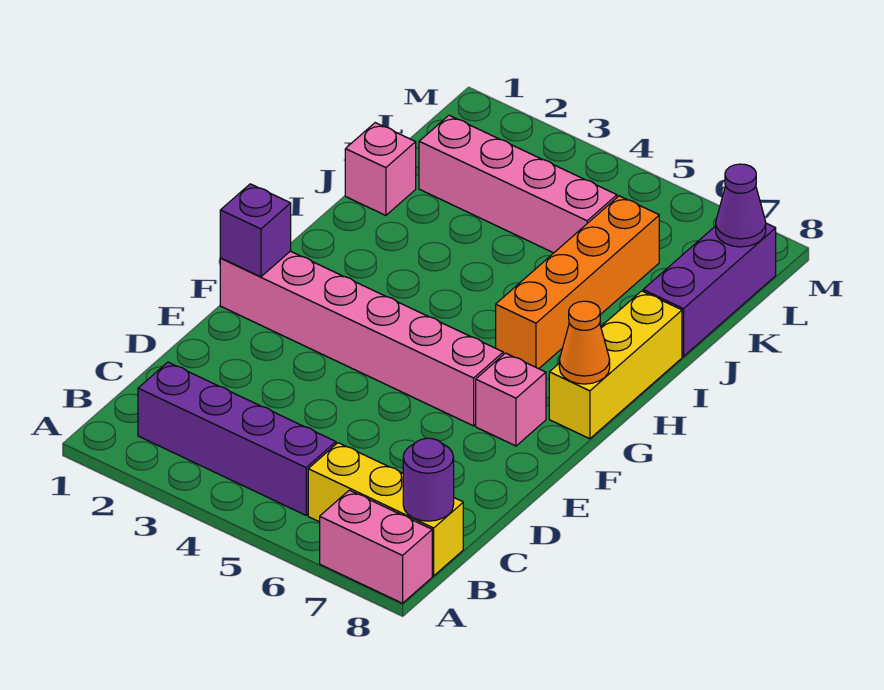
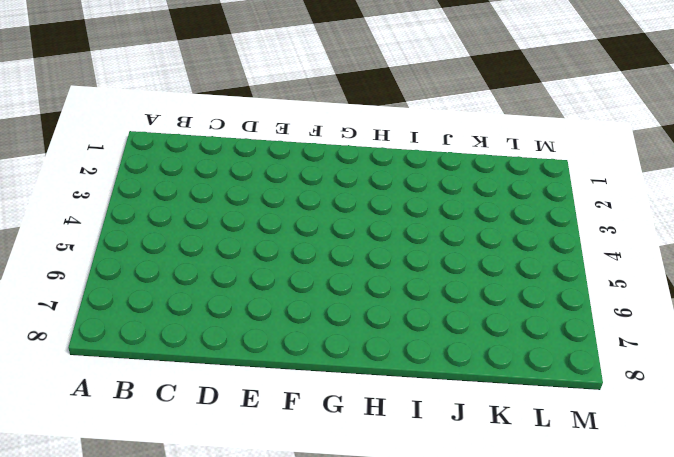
none -> pink brick A7:A8 level 1
none -> purple brick B2:B5 level 1
none -> yellow brick B6:B8 level 1

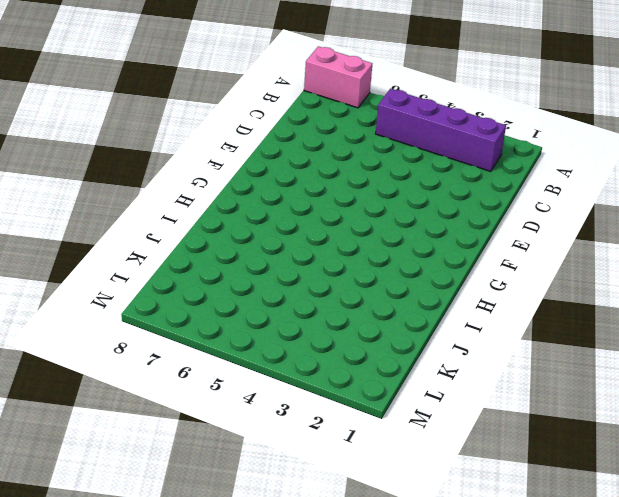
none -> yellow brick B6:B8 level 1
none -> pink brick F1:F6 level 1
none -> pink brick F7 level 1

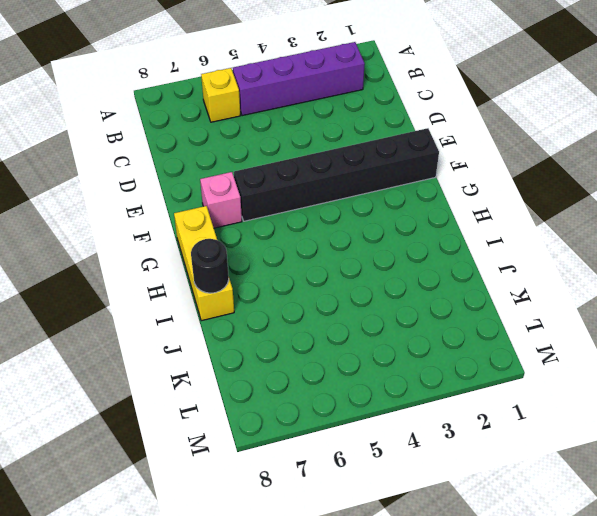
yellow brick B6 level 1 -> yellow brick B6:B8 level 1
black brick F1:F6 level 1 -> pink brick F1:F6 level 1
black round brick I8 level 2 -> none
none -> pink brick A7:A8 level 1
none -> orange brick H6:K6 level 1
none -> pink brick J1 level 1

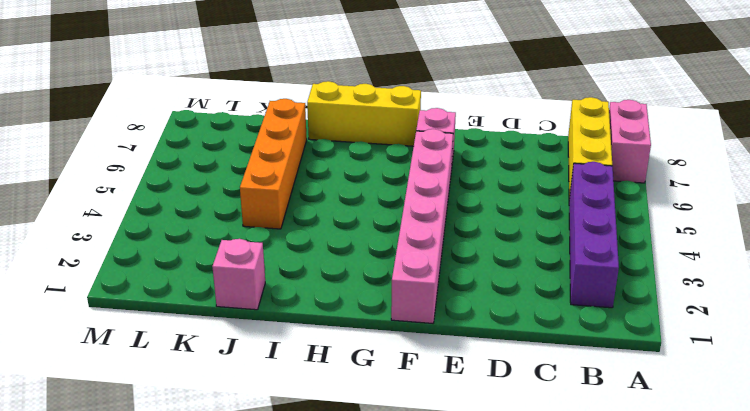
orange brick J4:J7 level 1 -> orange brick H6:K6 level 1
none -> purple brick J8:L8 level 1
none -> pink brick K2:K5 level 1
none -> purple round brick B8 level 2

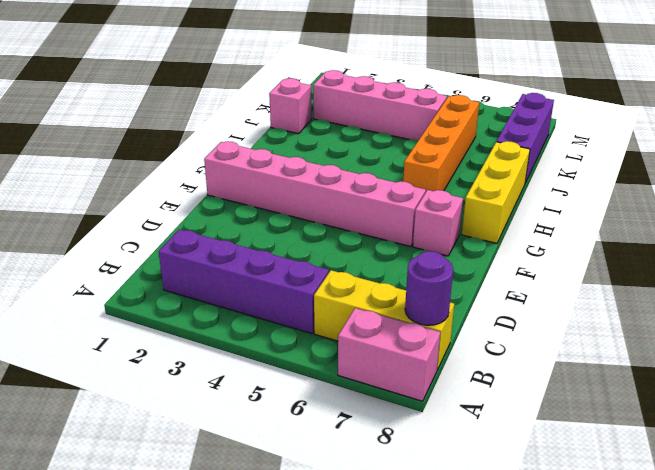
none -> purple brick F1 level 2
none -> orange cone G8 level 2
none -> purple cone L8 level 2

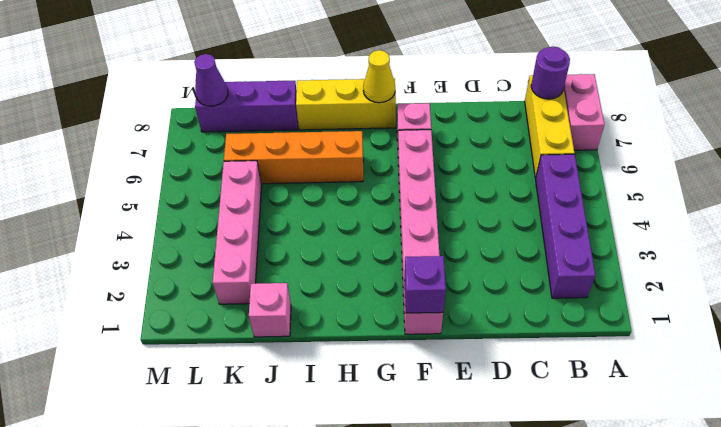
yellow cone G8 level 2 -> orange cone G8 level 2

